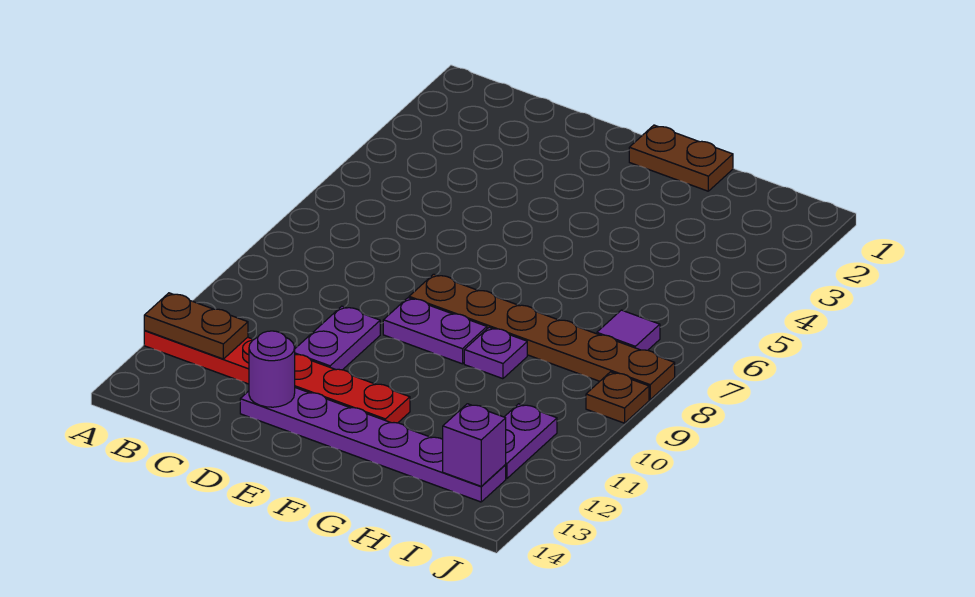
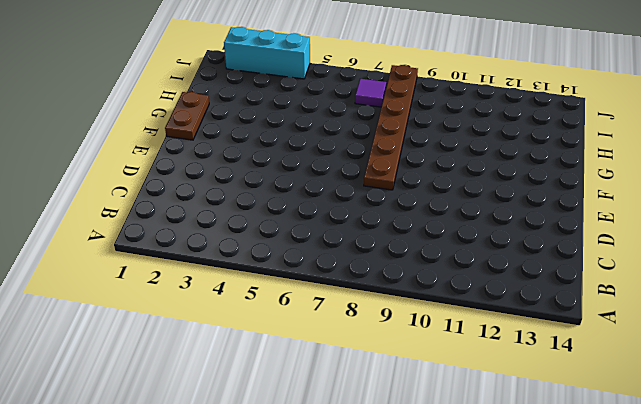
cyan brick J2:J4 level 1 -> none
none -> red plate A12:F12 level 1
none -> purple plate D10:D11 level 1
none -> purple plate D13:I13 level 1

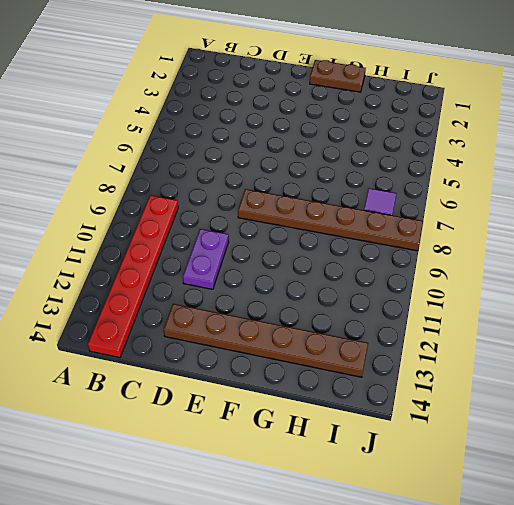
red plate B9:B14 level 1 -> red plate A12:F12 level 1
brown plate D13:I13 level 1 -> purple plate D13:I13 level 1
none -> purple plate E9:F9 level 1
none -> purple plate G9 level 1
none -> purple plate I11:I12 level 1

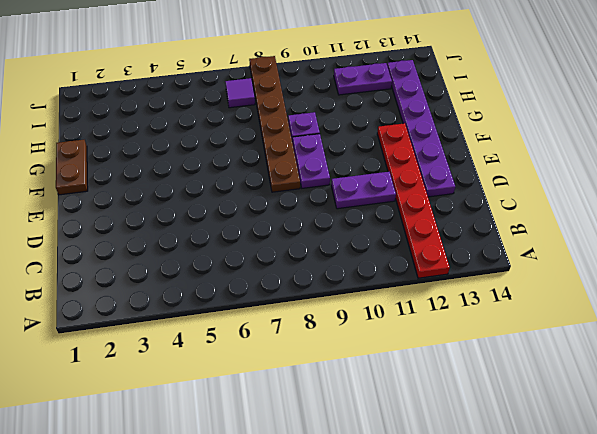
none -> brown plate J9 level 1
none -> brown plate A12:B12 level 2
none -> purple round brick D13 level 2

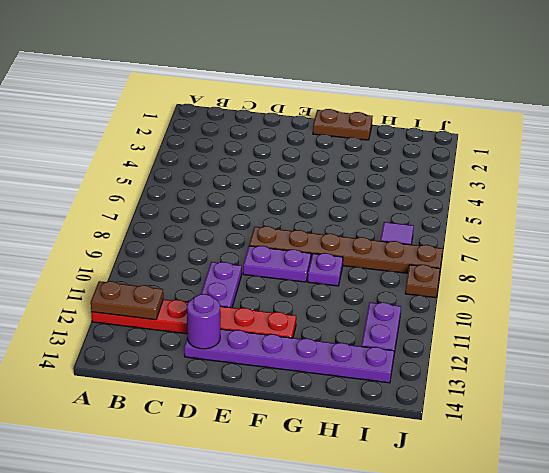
none -> purple brick I13 level 2

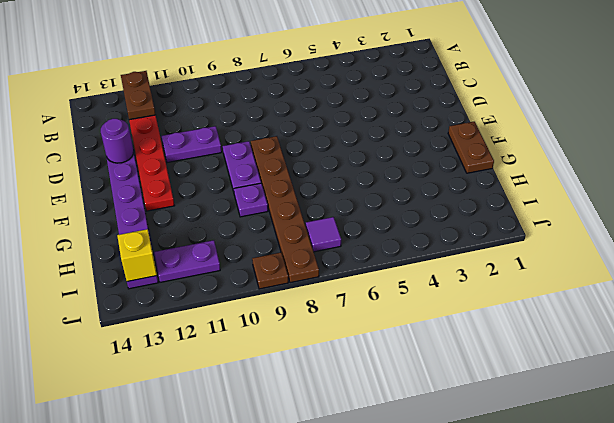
yellow brick I13 level 2 -> purple brick I13 level 2

